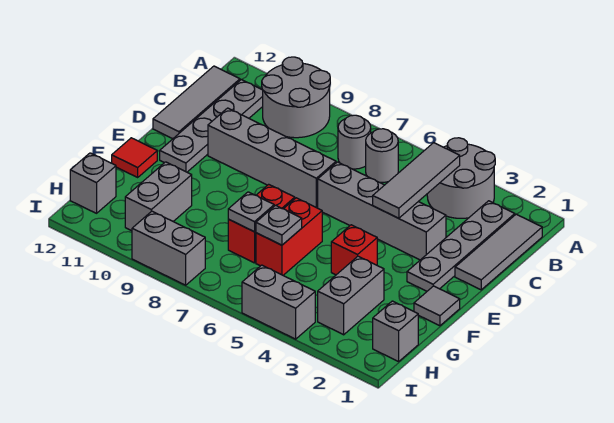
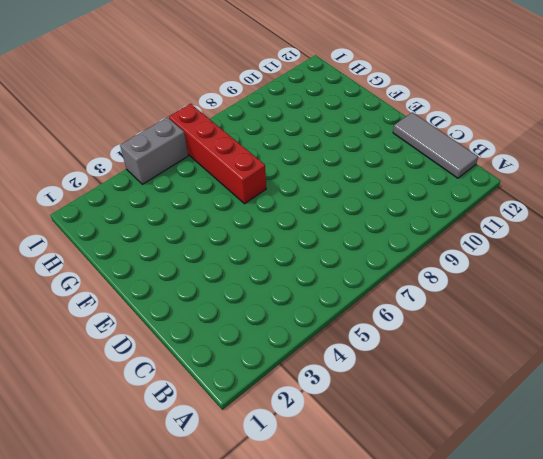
red brick F6:I6 level 1 -> red brick F6:G6 level 1
none -> grey round brick A3:B4 level 1
none -> grey round brick A9:B10 level 1
none -> grey tile B1:D1 level 1

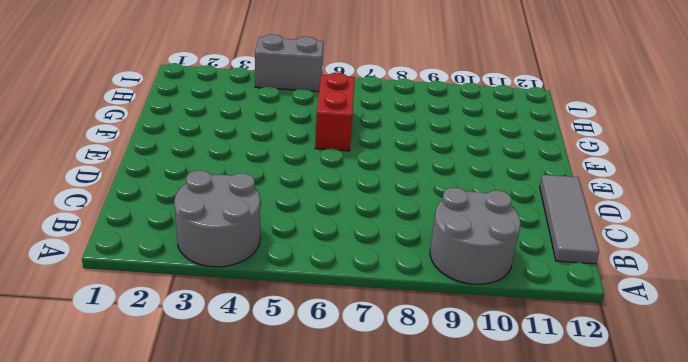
none -> grey tile B1:D1 level 1
none -> grey plate B2:E2 level 1
none -> grey round brick B6 level 1

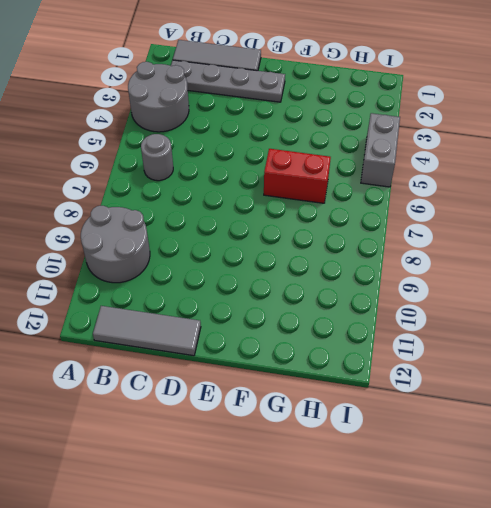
none -> grey round brick B7 level 1
none -> grey plate B11:E11 level 1
none -> grey brick D3:D6 level 1

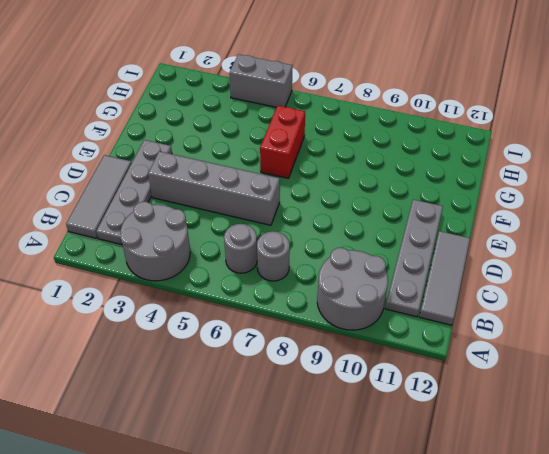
none -> grey brick D7:D10 level 1
none -> grey tile F1 level 1
none -> red brick F4 level 1

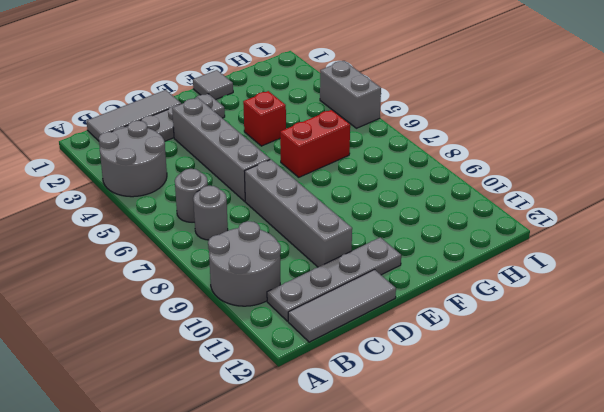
none -> red brick F7:G7 level 1
none -> red tile F12 level 1
none -> grey brick G3:H3 level 1

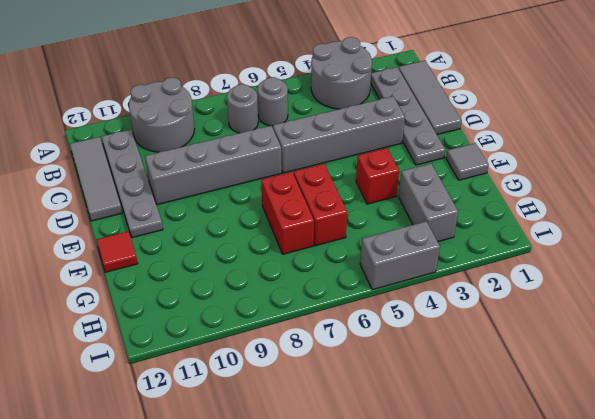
none -> grey brick G10:H10 level 1
none -> grey brick H1 level 1
none -> grey brick H12 level 1

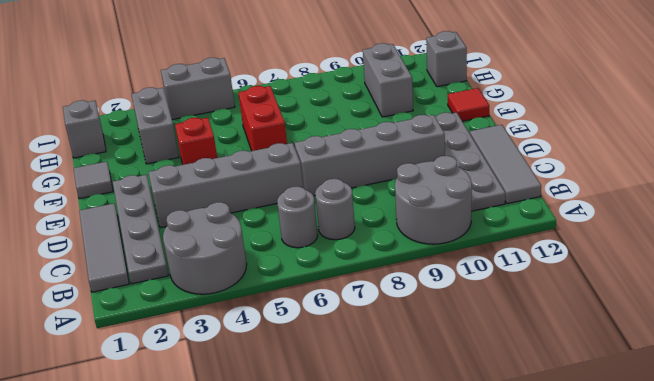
none -> red brick F7:G7 level 1
none -> grey brick I8:I9 level 1
none -> grey tile B4:D4 level 2

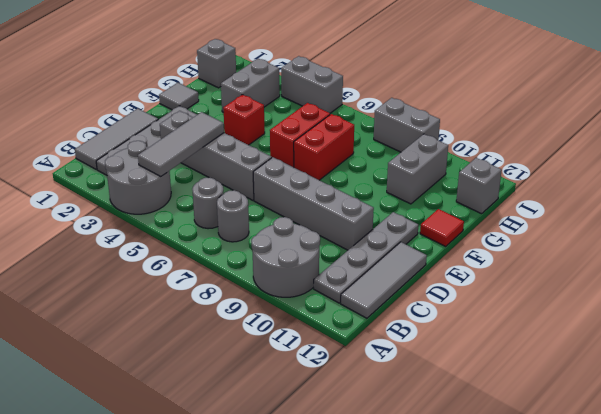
none -> grey plate G6 level 2
none -> grey plate G7 level 2

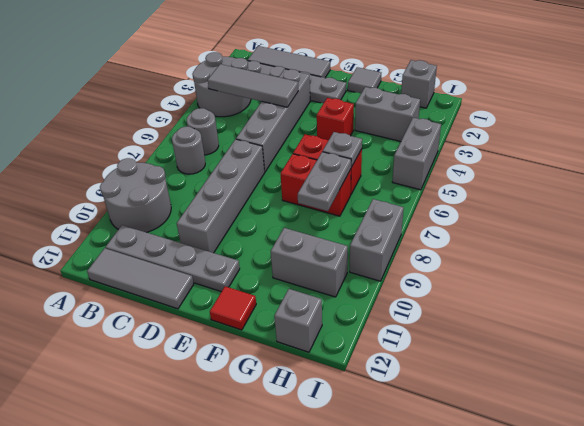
grey plate G7:G8 level 2 -> grey plate G7 level 2

